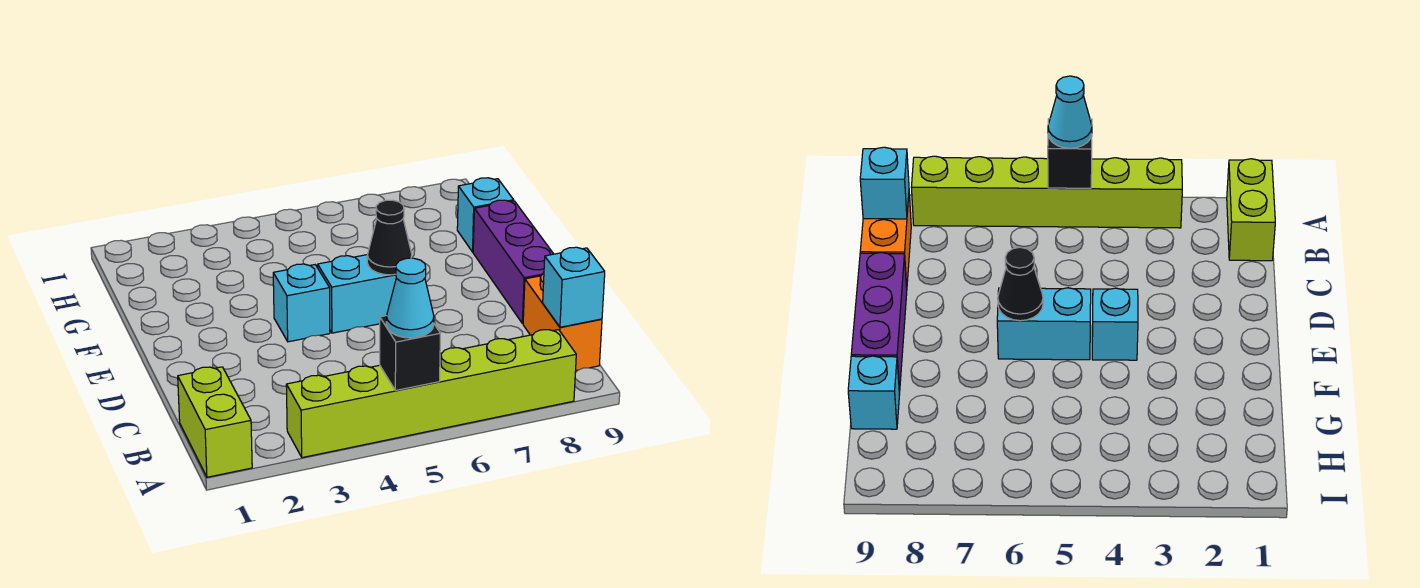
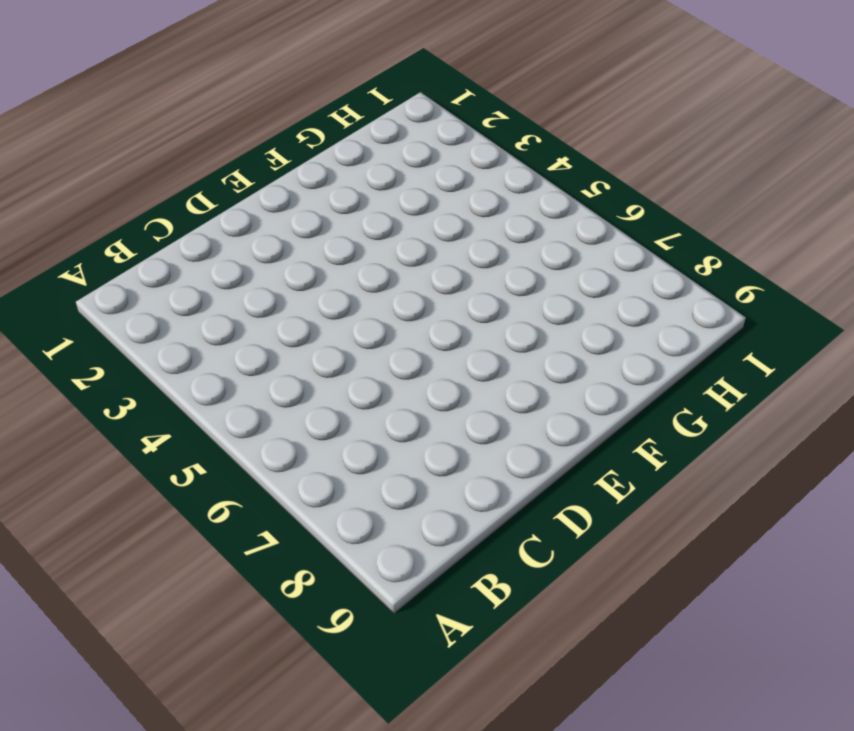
none -> lime brick A1:B1 level 1
none -> lime brick A3:A8 level 1

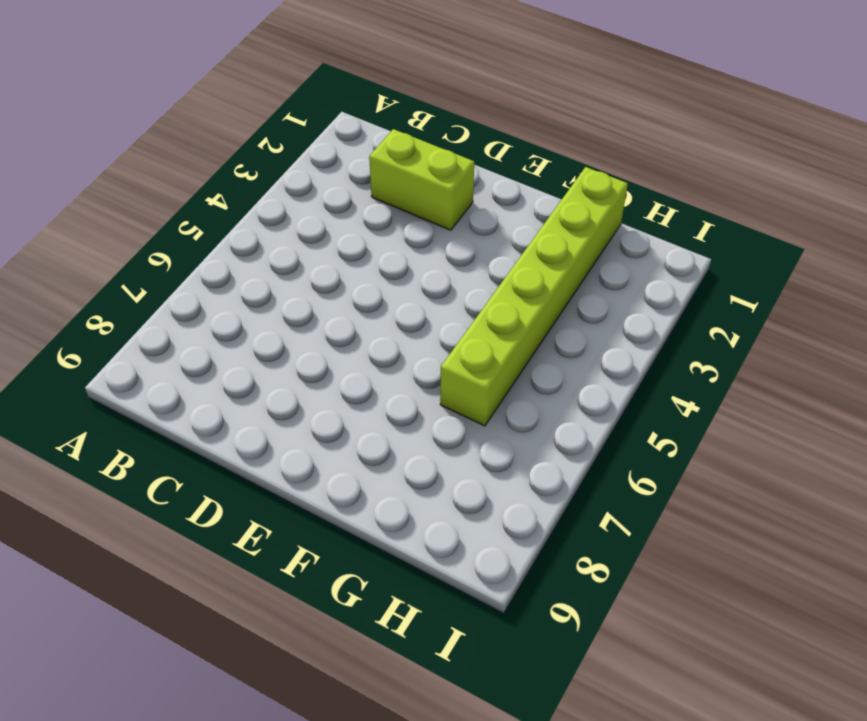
lime brick C2:D2 level 1 -> lime brick A1:B1 level 1
lime brick G1:G6 level 1 -> lime brick A3:A8 level 1
none -> orange brick B9:C9 level 1
none -> purple brick D9:F9 level 1

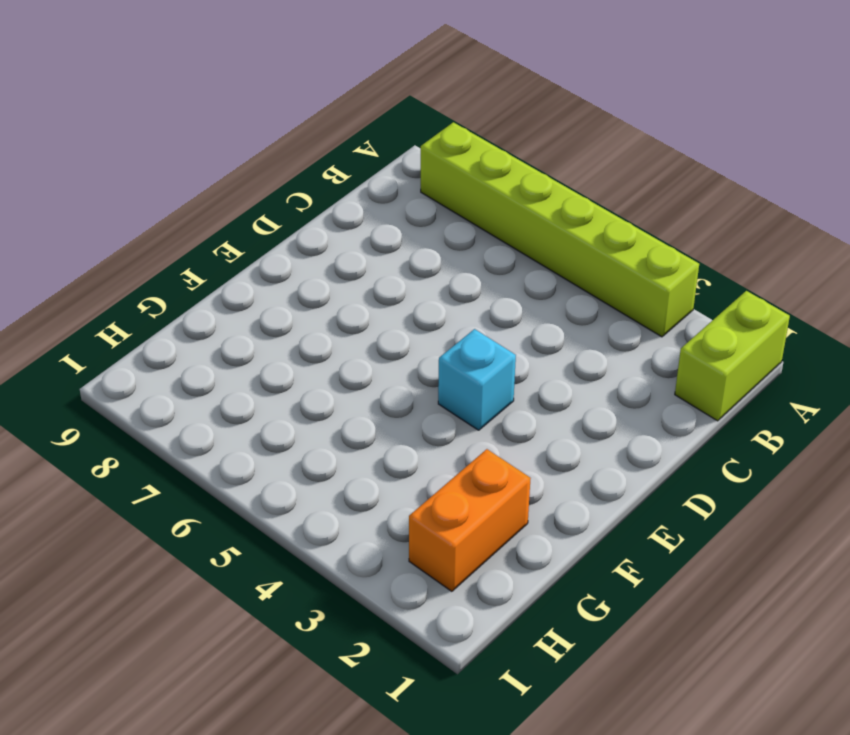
orange brick G2:H2 level 1 -> orange brick B9:C9 level 1
none -> purple brick D9:F9 level 1
none -> cyan brick E5:E6 level 1

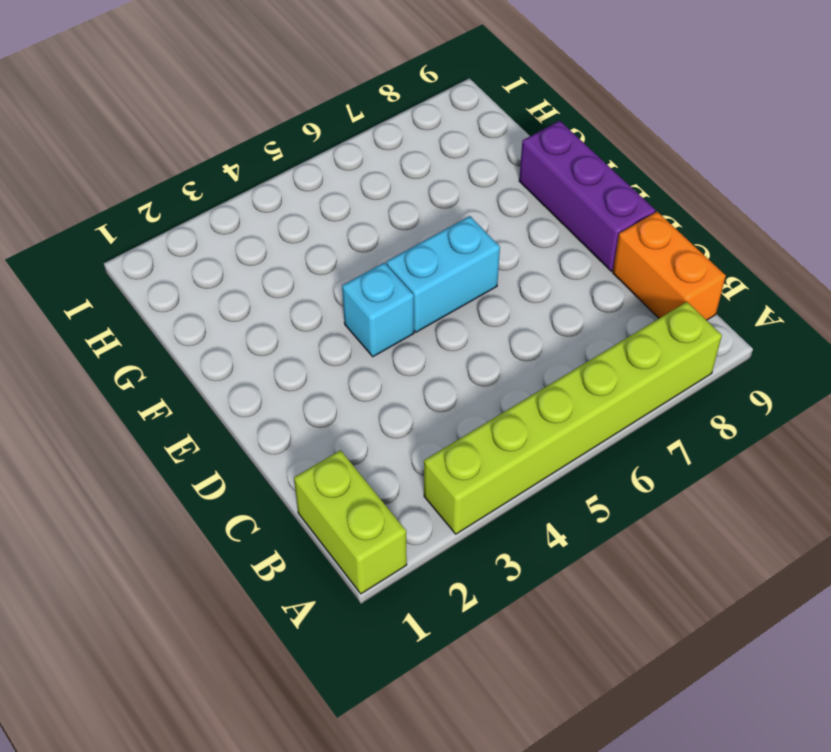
none -> cyan brick G9 level 1
none -> black brick A5 level 2

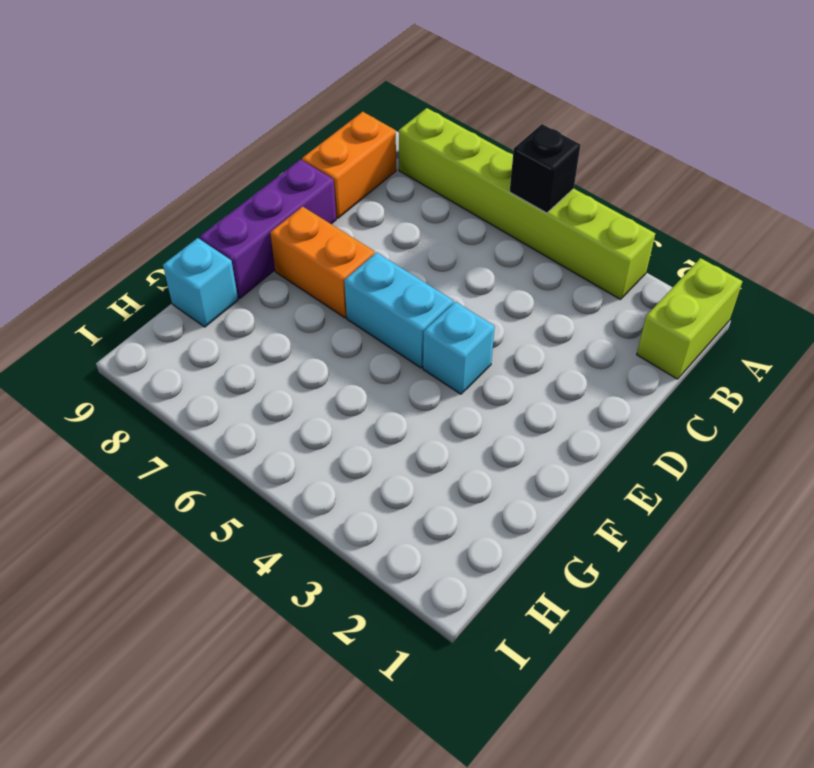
orange brick E7:E8 level 1 -> none
none -> cyan brick B9 level 2
none -> black cone E6 level 2

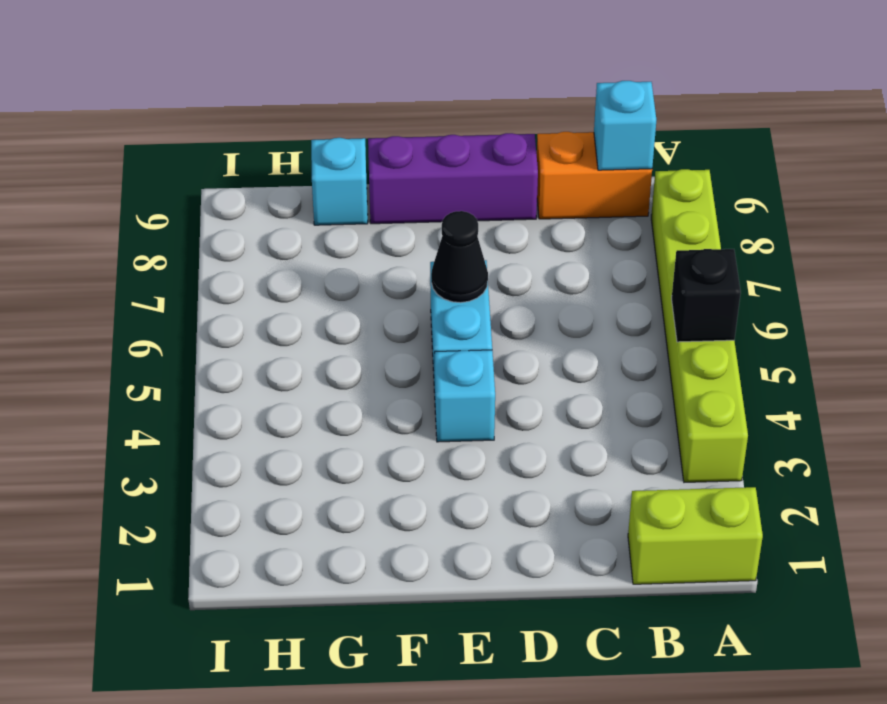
none -> cyan cone A5 level 3

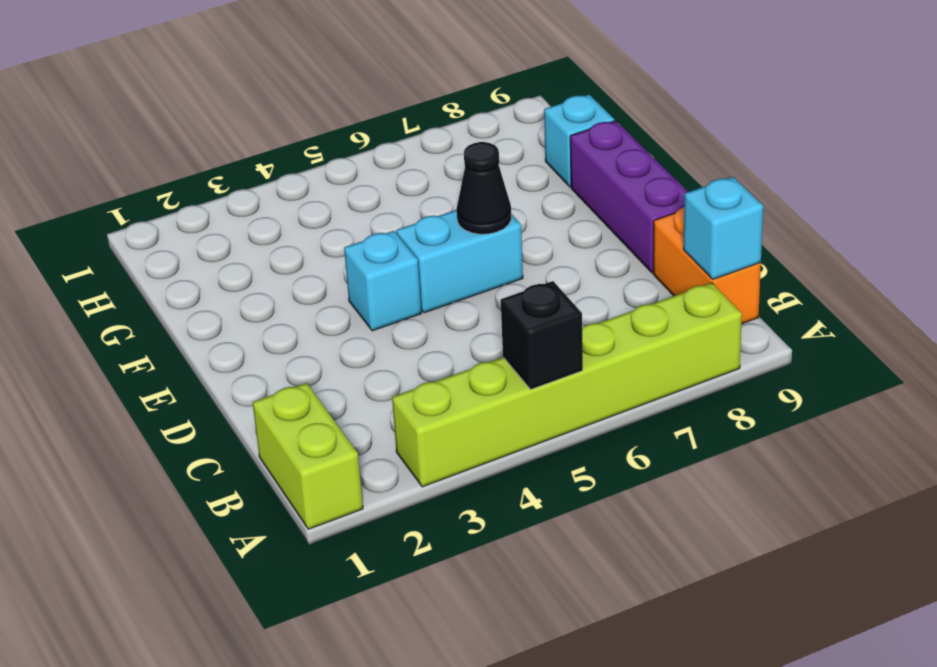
none -> cyan cone A5 level 3

